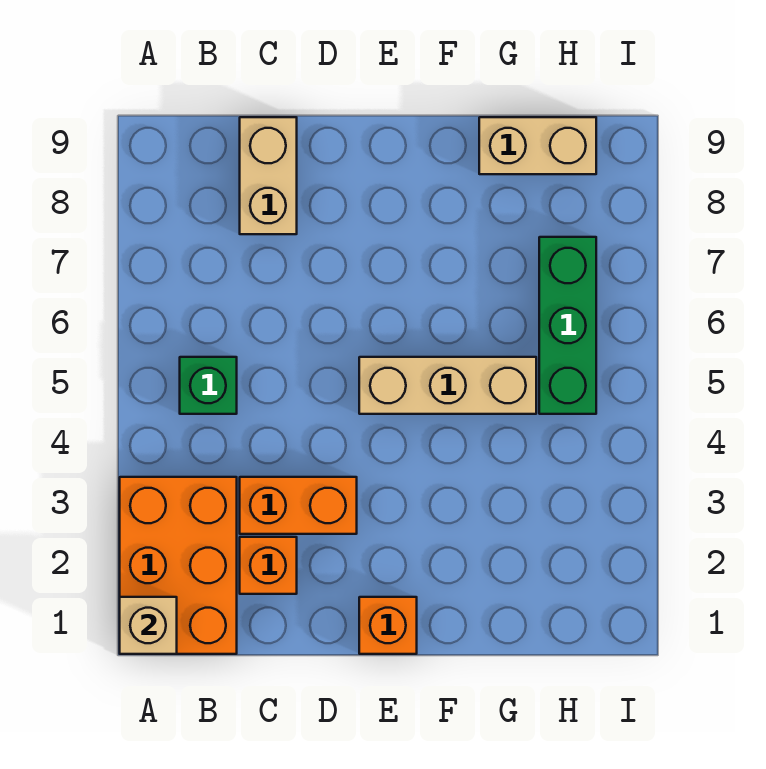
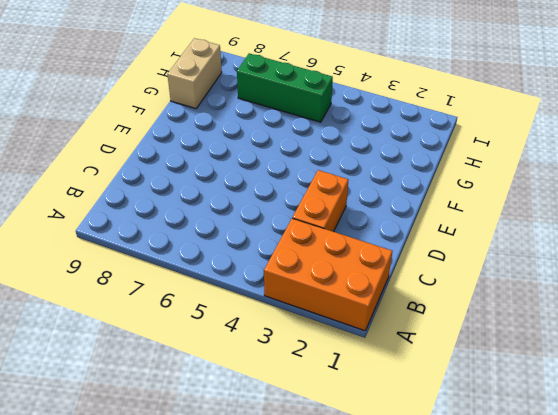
none -> green brick B5 level 1
none -> orange brick C2 level 1

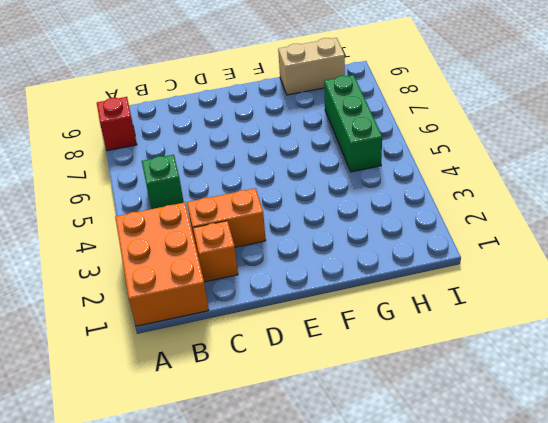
red brick A8 level 1 -> none
none -> tan brick C8:C9 level 1
none -> orange brick E1 level 1

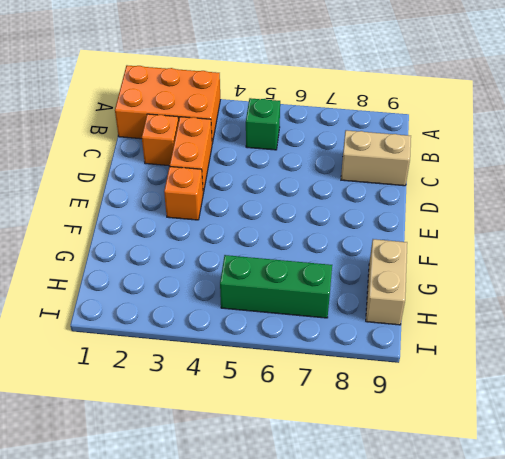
orange brick E3 level 1 -> orange brick E1 level 1
none -> tan brick E5:G5 level 1
none -> tan brick A1 level 2

